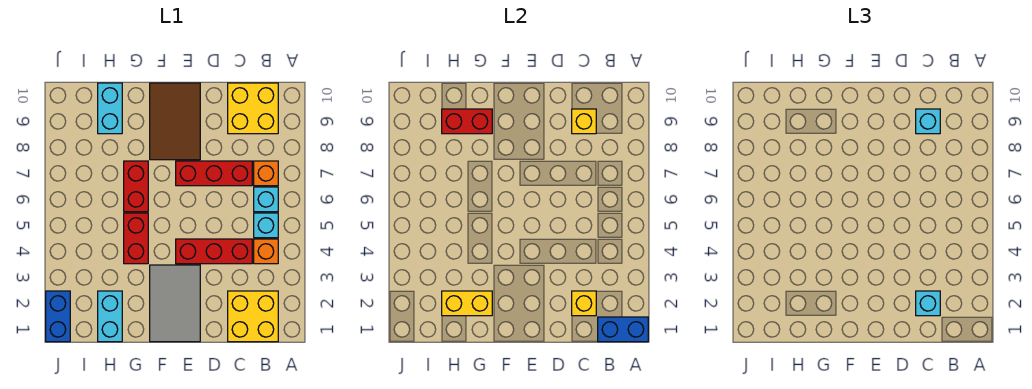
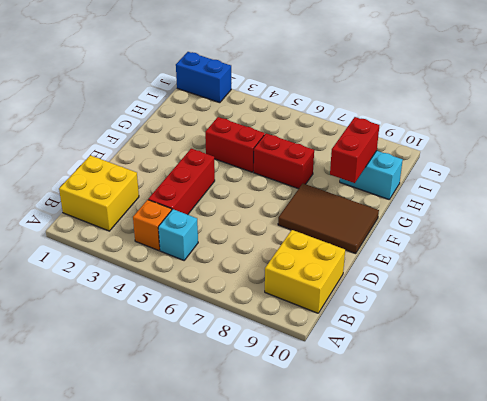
none -> cyan brick B6 level 1
none -> orange brick B7 level 1
none -> red brick C7:E7 level 1

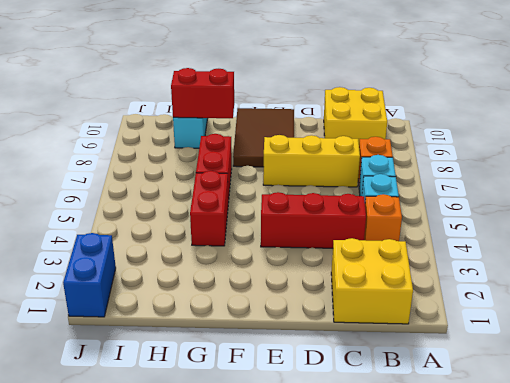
yellow brick C7:E7 level 1 -> red brick C7:E7 level 1
none -> grey tile E1:F3 level 1
none -> cyan brick H1:H2 level 1
none -> blue brick A1:B1 level 2

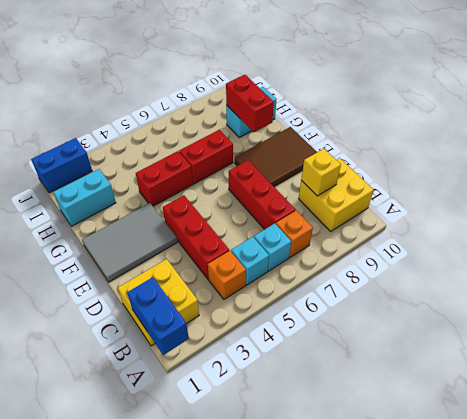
none -> yellow brick C2 level 2
none -> yellow brick G2:H2 level 2
none -> cyan brick C2 level 3

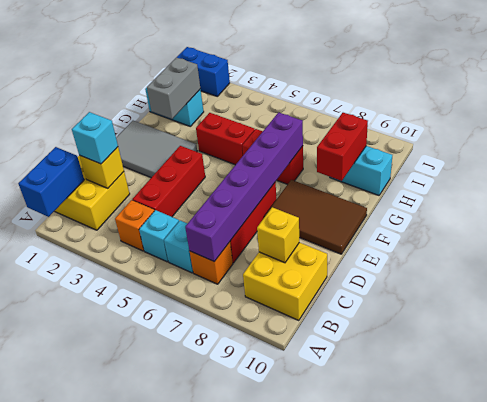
purple brick B7:G7 level 2 -> none
grey brick G2:H2 level 2 -> yellow brick G2:H2 level 2
none -> cyan brick C9 level 3

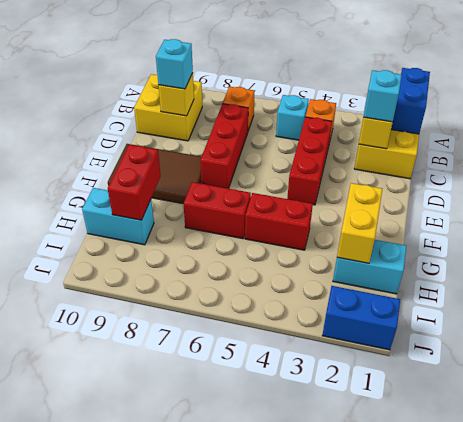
none -> cyan brick B6 level 1
none -> grey tile E1:F3 level 1

